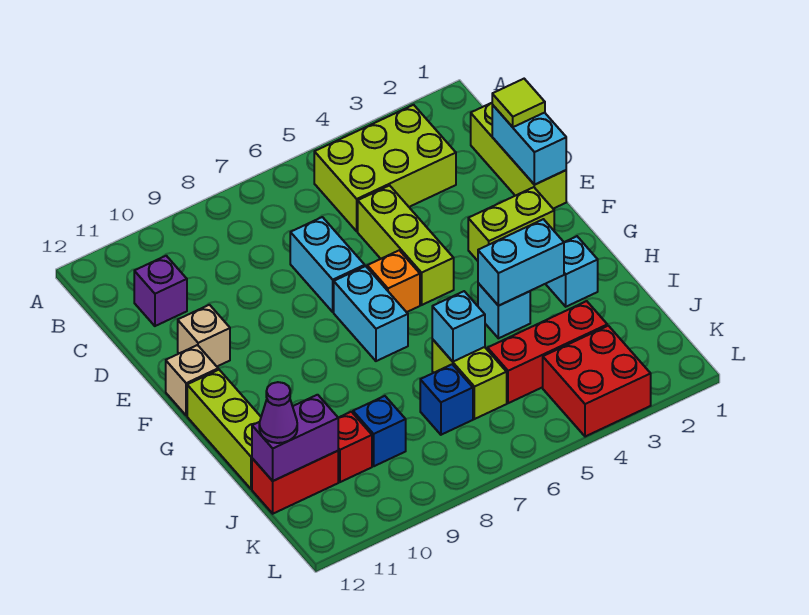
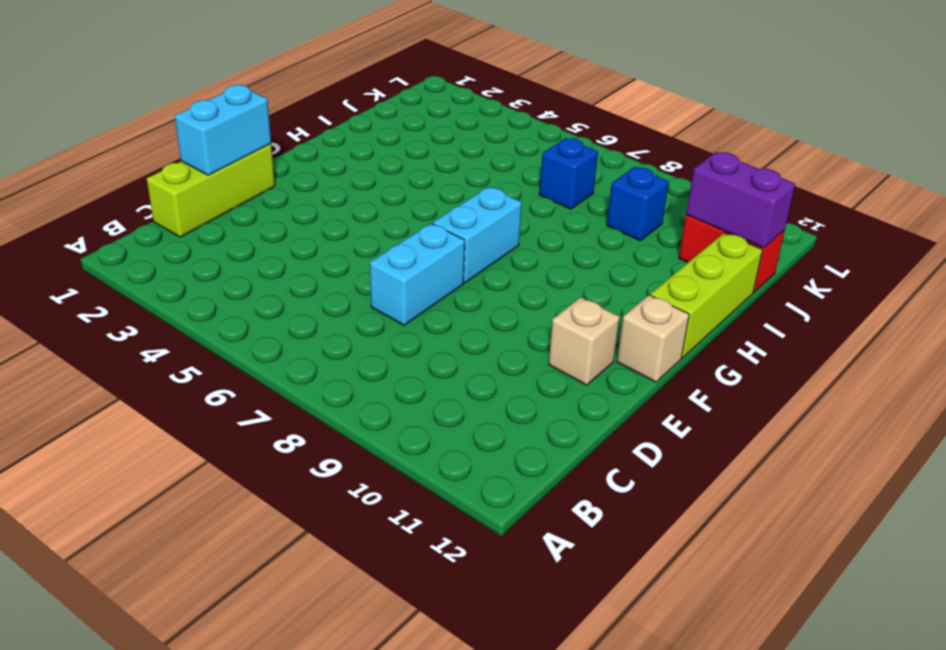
none -> lime brick B3:C5 level 1
none -> purple brick C11 level 1
none -> lime brick D5:F5 level 1

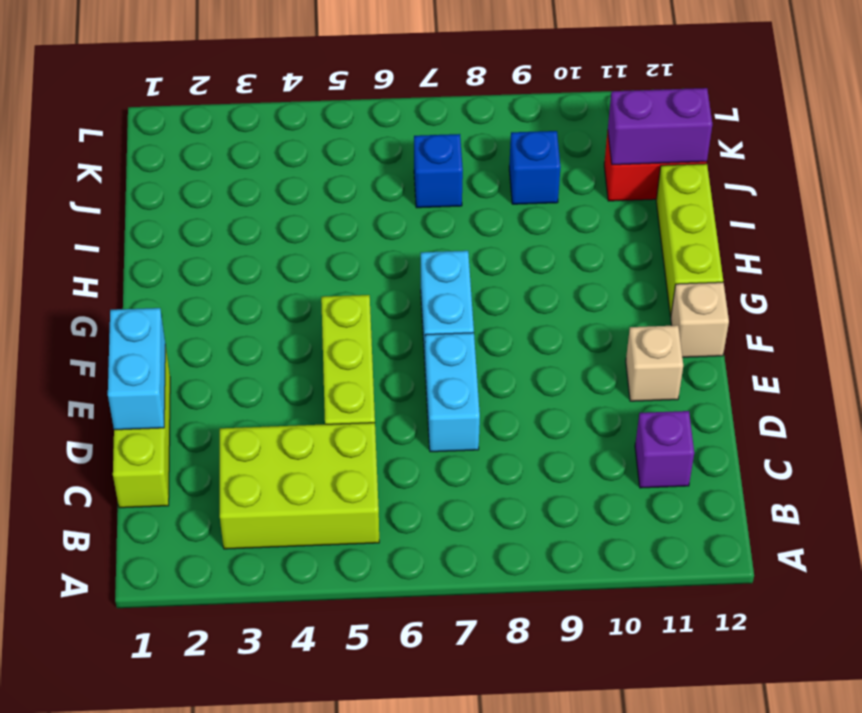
none -> lime brick F2:F3 level 1
none -> orange brick F6 level 1
none -> cyan brick H2 level 1

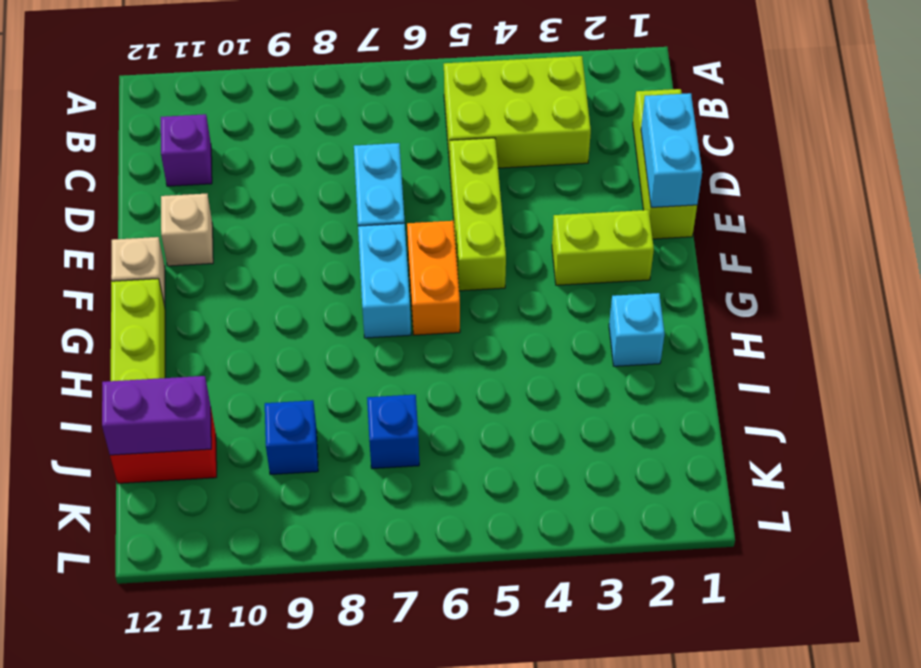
orange brick F6:G6 level 1 -> orange brick F6 level 1
none -> cyan brick H4 level 1
none -> lime brick I6:J6 level 1
none -> red brick J3:J5 level 1

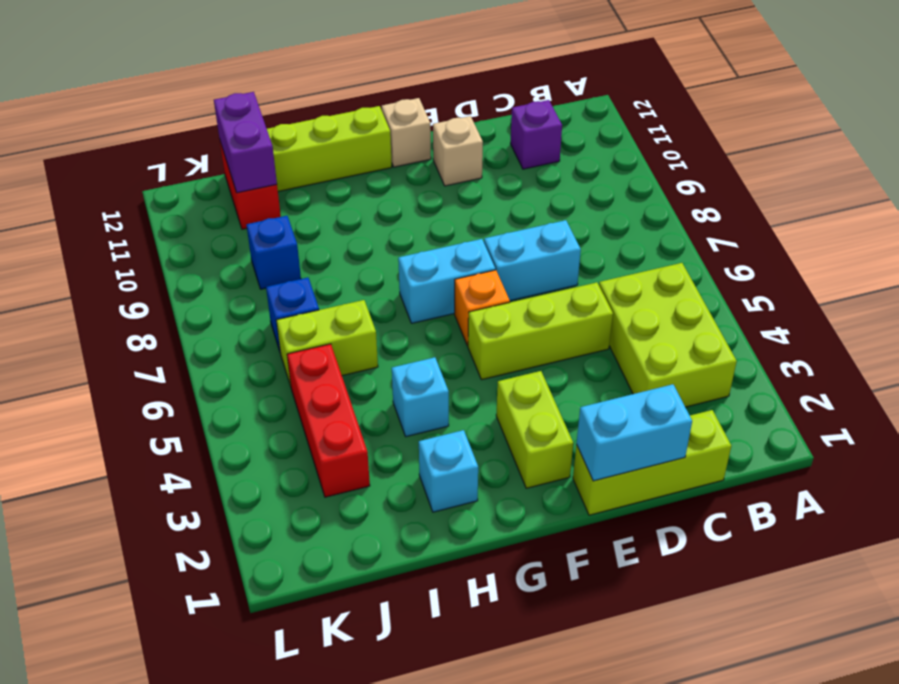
none -> red brick J10 level 1
none -> red brick K3:L4 level 1
none -> cyan brick H3:H4 level 2

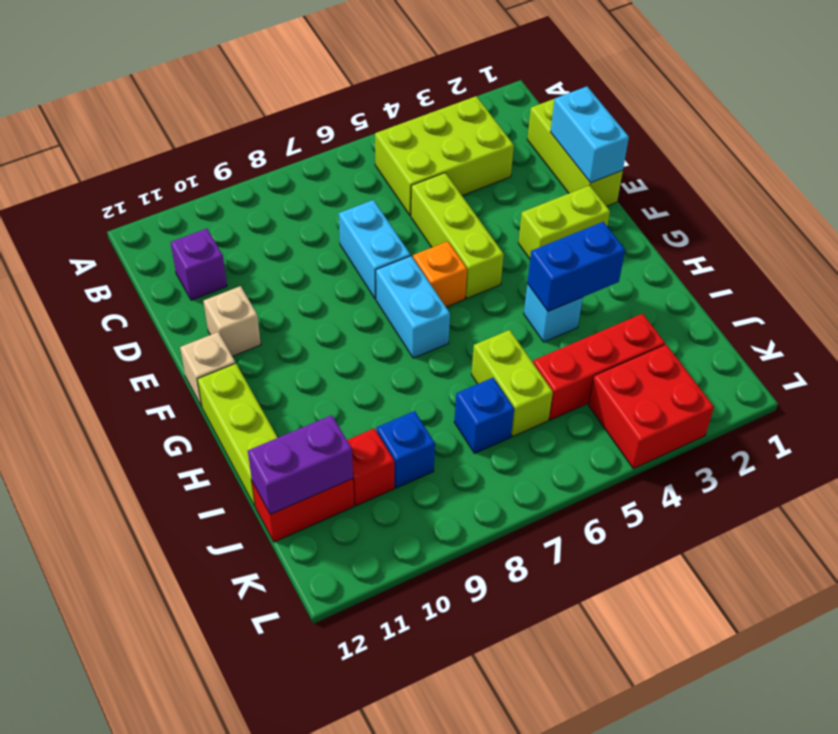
blue brick H3:H4 level 2 -> cyan brick H3:H4 level 2
none -> cyan brick H2 level 1
none -> cyan brick I6 level 2
none -> lime tile D1 level 3

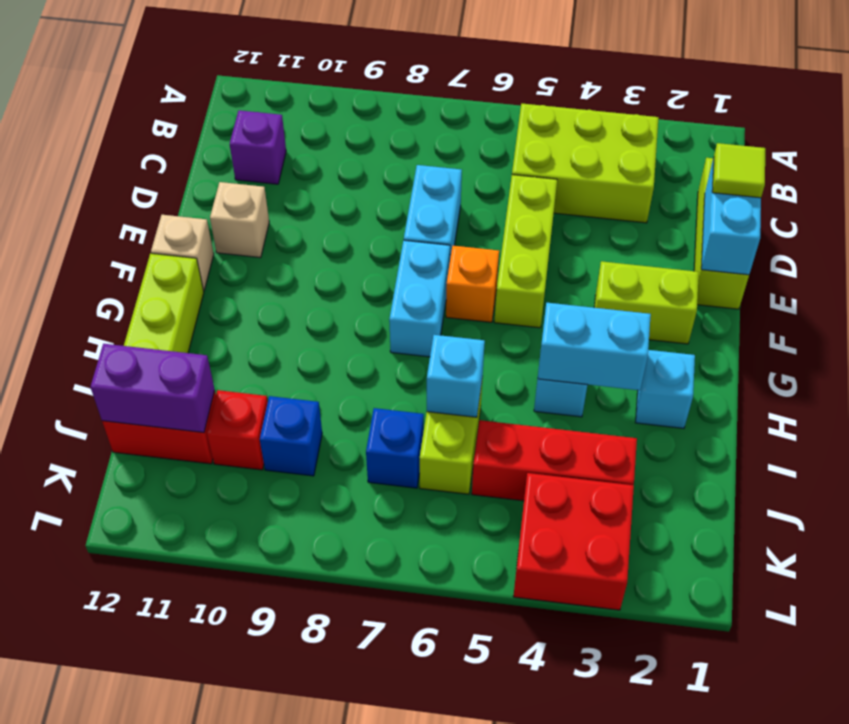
none -> purple cone J12 level 3

